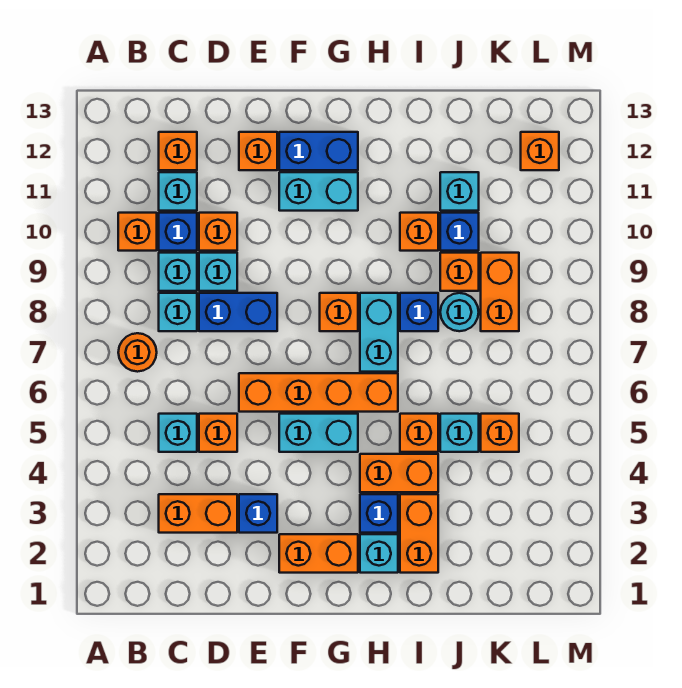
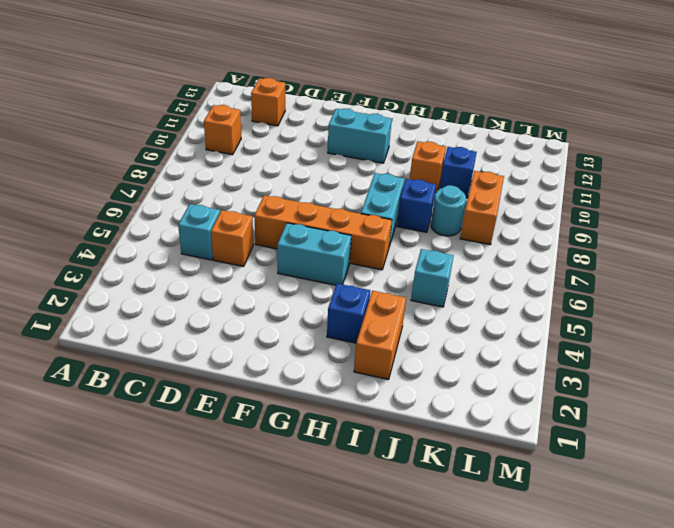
none -> orange round brick B7 level 1
none -> orange brick C3:D3 level 1
none -> cyan brick C8 level 1
none -> cyan brick C9 level 1

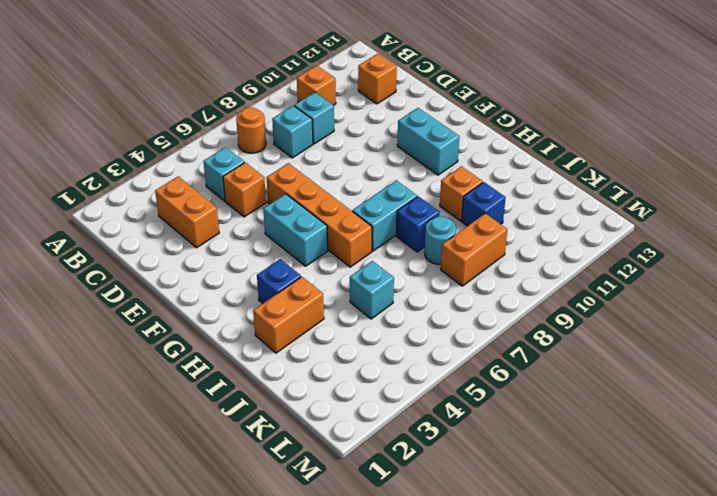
none -> blue brick C10 level 1
none -> cyan brick C11 level 1
none -> blue brick D8:E8 level 1
none -> cyan brick D9 level 1

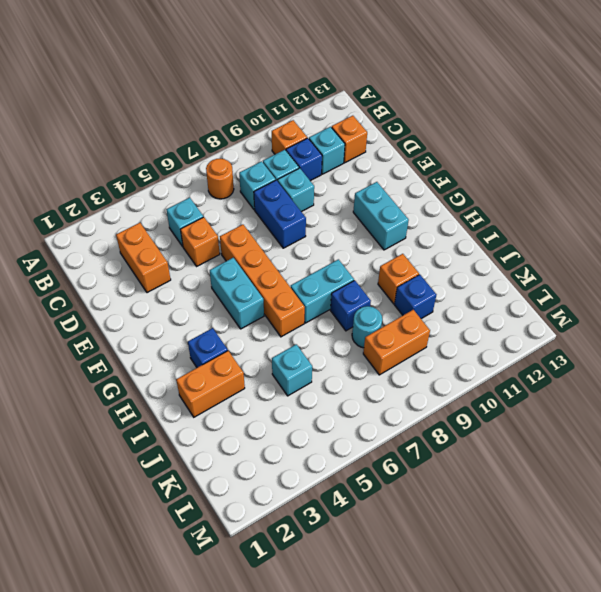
none -> orange brick D10 level 1
none -> blue brick E3 level 1
none -> orange brick E12 level 1
none -> orange brick F2:G2 level 1

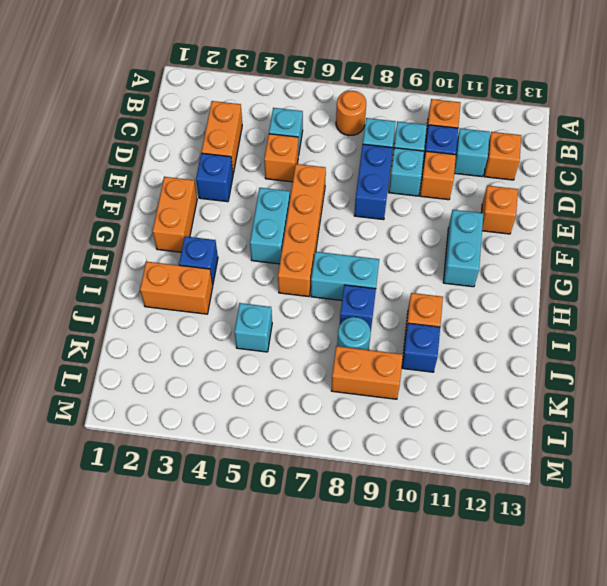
none -> blue brick F12:G12 level 1
none -> orange brick G8 level 1
none -> cyan brick H2 level 1
none -> orange brick H4:I4 level 1

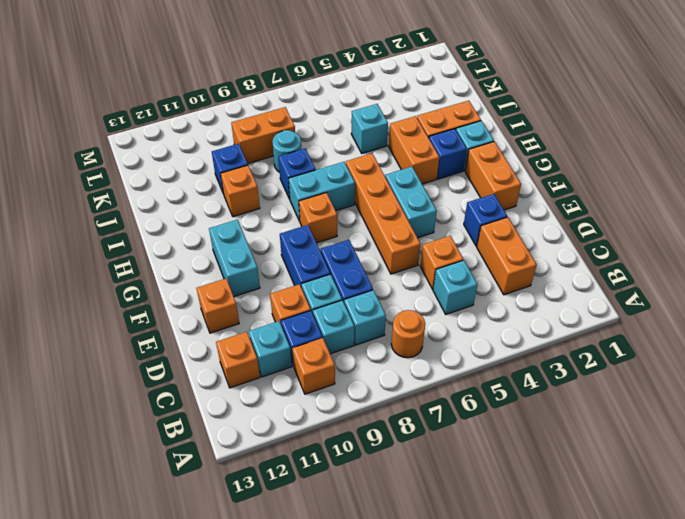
blue brick E9:F9 level 1 -> blue brick F12:G12 level 1
none -> orange brick I5 level 1
none -> orange brick J9 level 1
none -> cyan brick J11 level 1
none -> orange brick K5 level 1

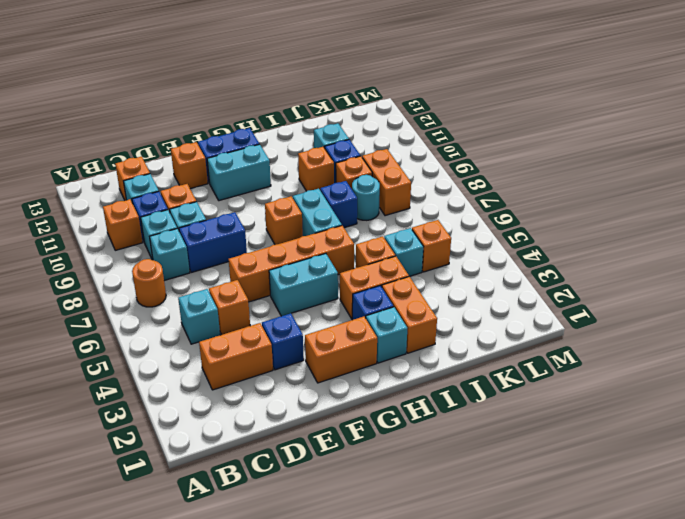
none -> orange brick L12 level 1

